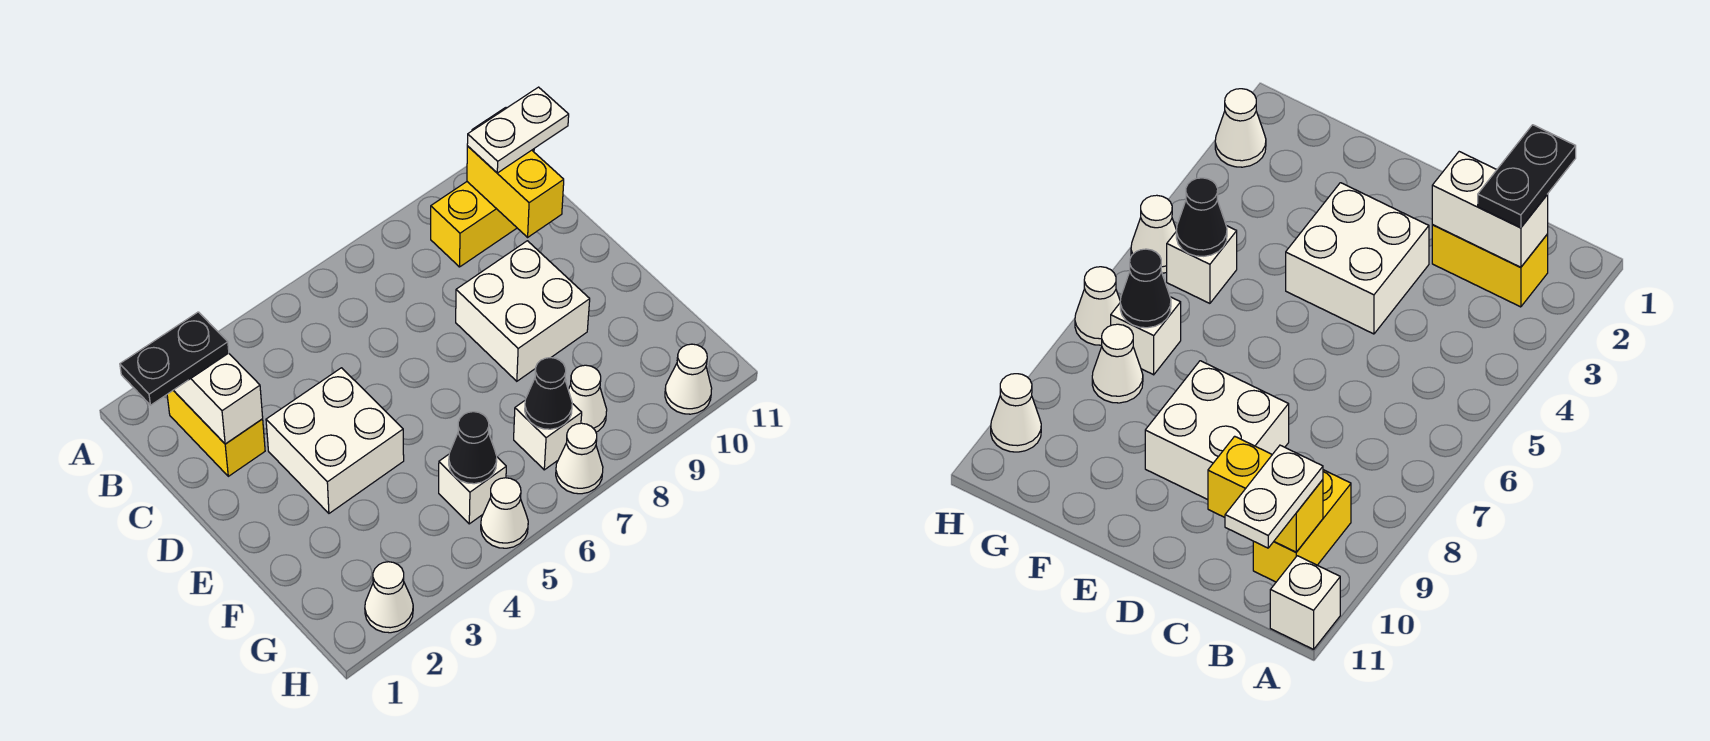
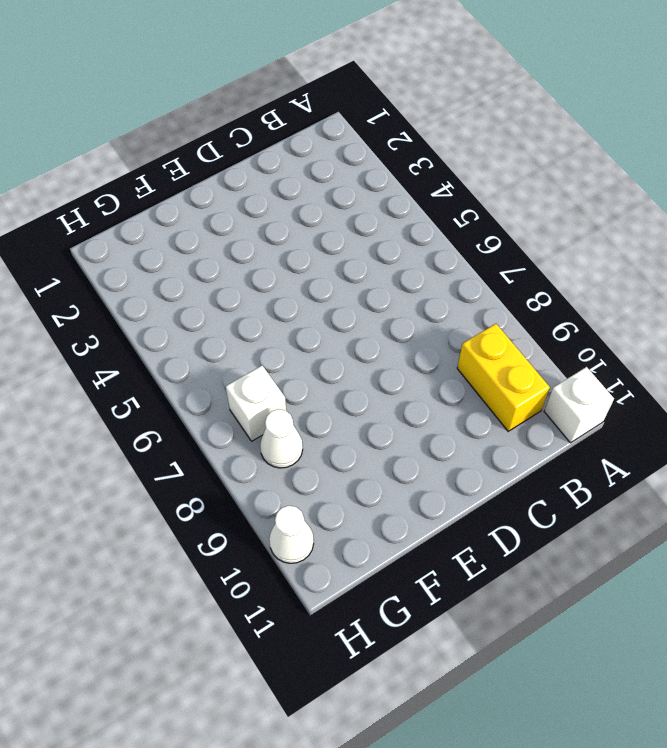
none -> yellow brick B2:C2 level 1
none -> white brick D3:E4 level 1
none -> white brick D8:E9 level 1

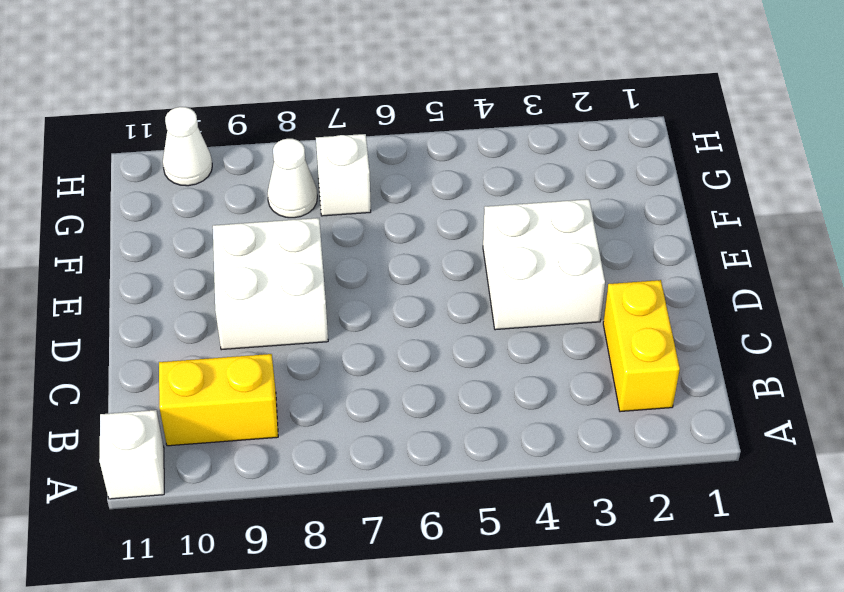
none -> white brick G5 level 1
none -> white cone H2 level 1
none -> white cone H5 level 1

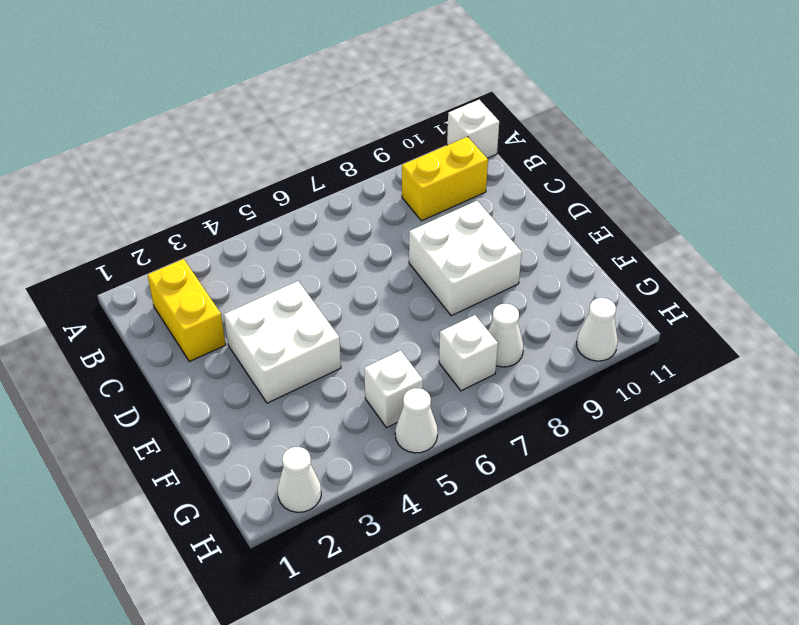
none -> white cone H7 level 1
none -> white brick B2:C2 level 2
none -> yellow brick B10:C10 level 2

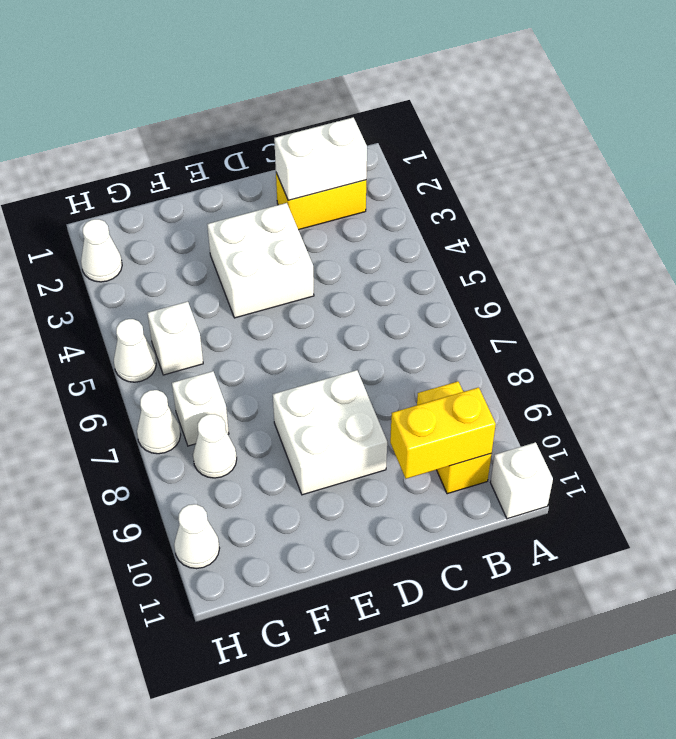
none -> black cone G5 level 2
none -> black cone G7 level 2
none -> black plate B1:B2 level 3

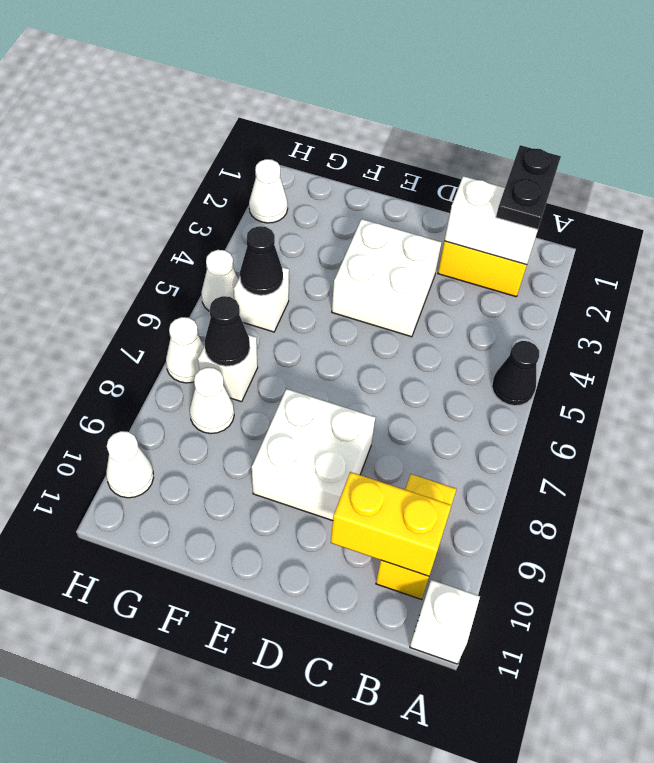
black cone A5 level 1 -> none
none -> white plate B10:B11 level 3

